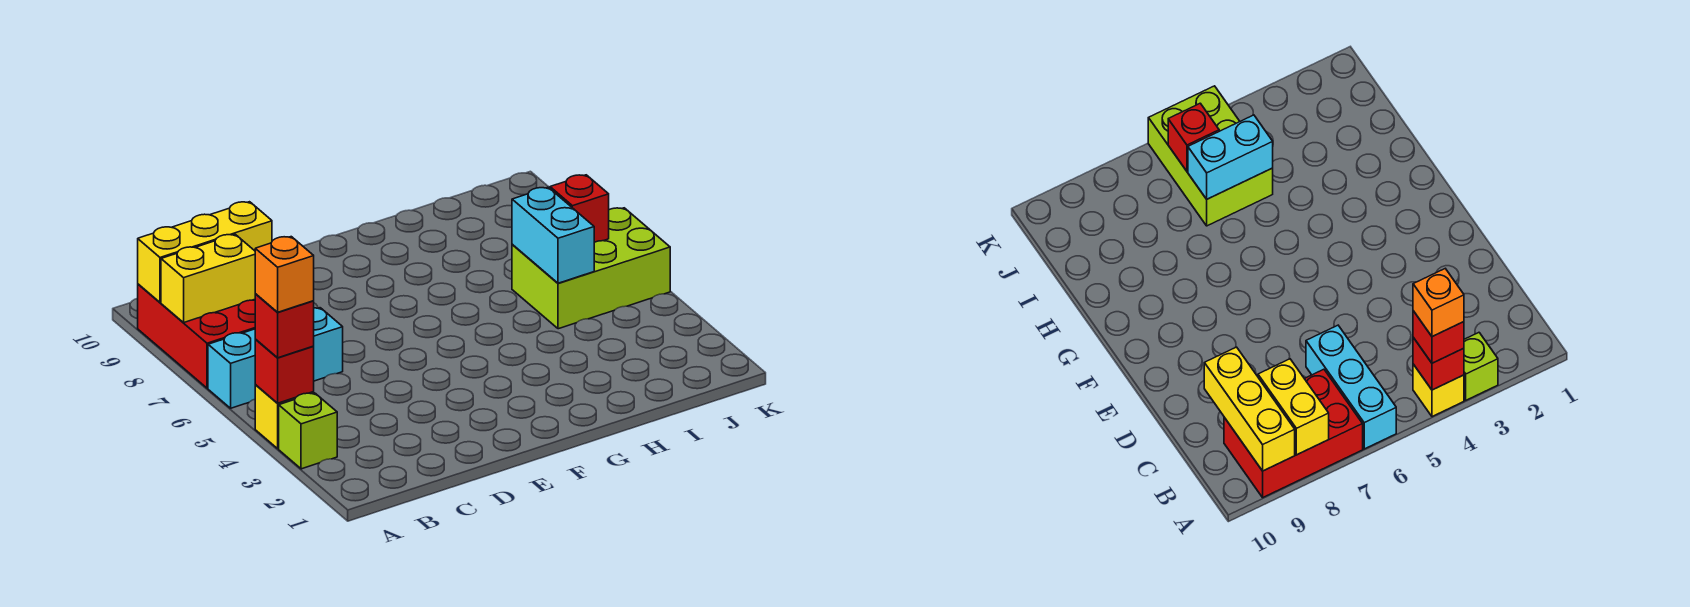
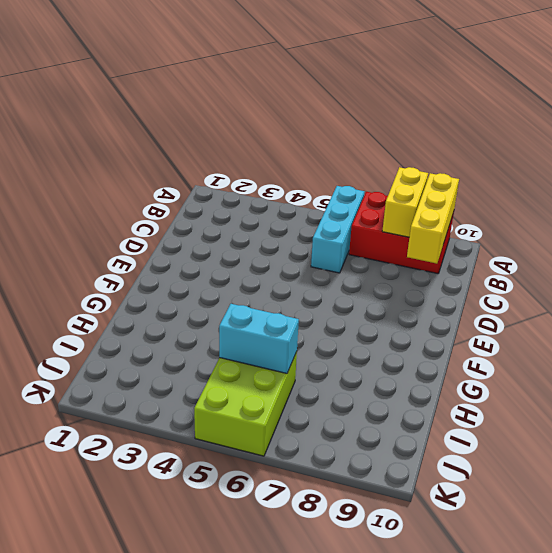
none -> lime brick A3 level 1
none -> yellow brick A4 level 1
none -> red brick A4 level 2

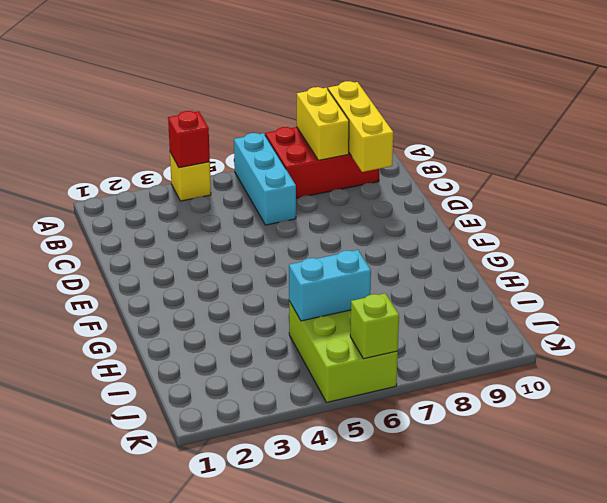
lime brick K6 level 2 -> lime brick A3 level 1
none -> red brick J6 level 2
none -> red brick A4 level 3
none -> orange brick A4 level 4

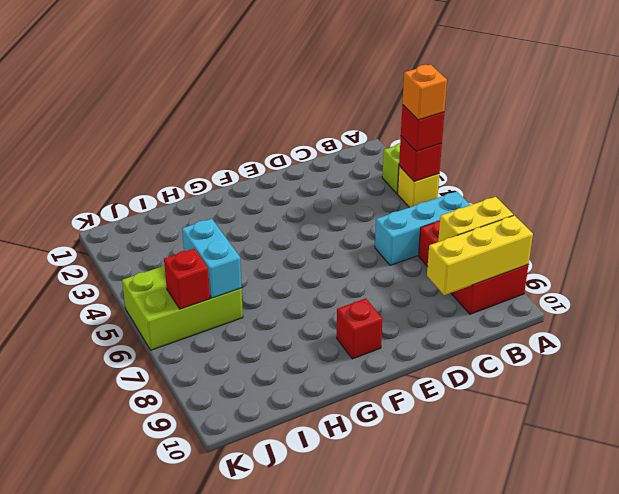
red brick F9 level 1 -> none

